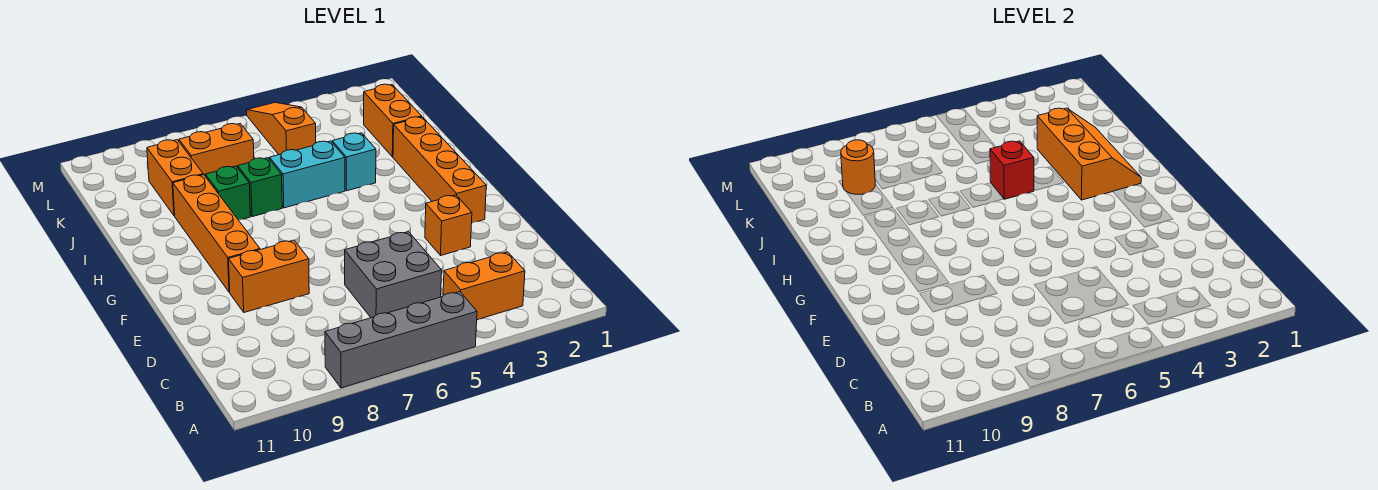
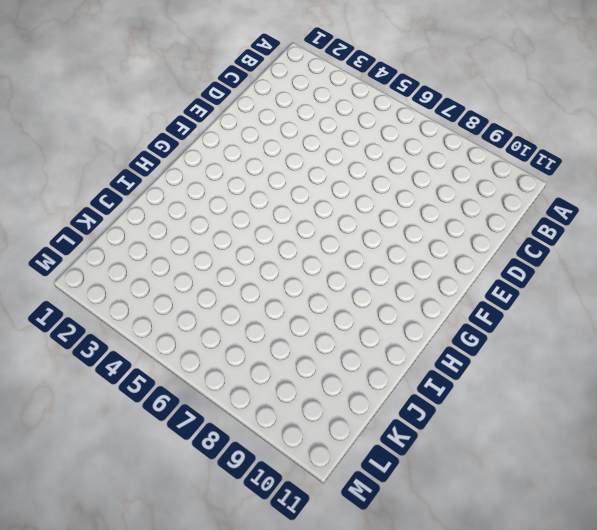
none -> grey brick A5:A8 level 1
none -> orange brick B3:B4 level 1
none -> grey brick C5:D6 level 1

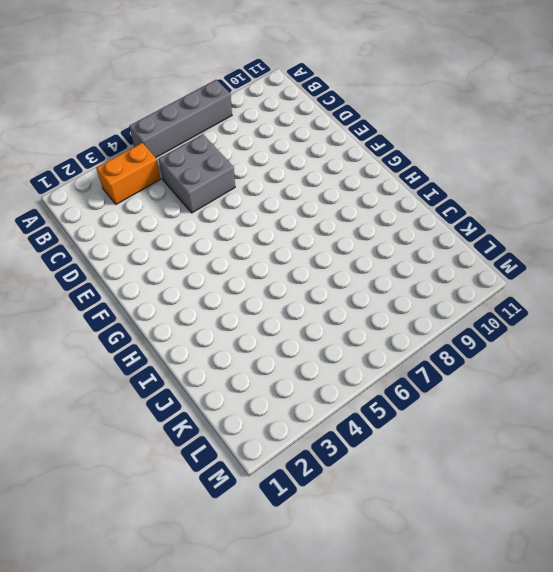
none -> orange brick E3 level 1
none -> orange brick E8:E9 level 1
none -> orange brick F2:I2 level 1

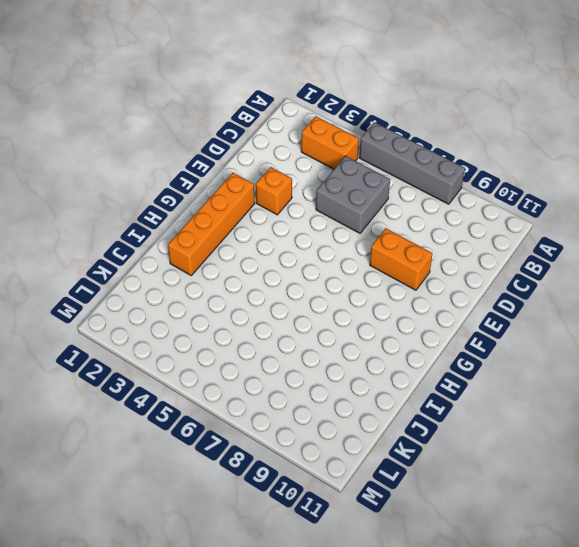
none -> orange brick F9:I9 level 1
none -> cyan brick I4 level 1
none -> cyan brick I5:I6 level 1

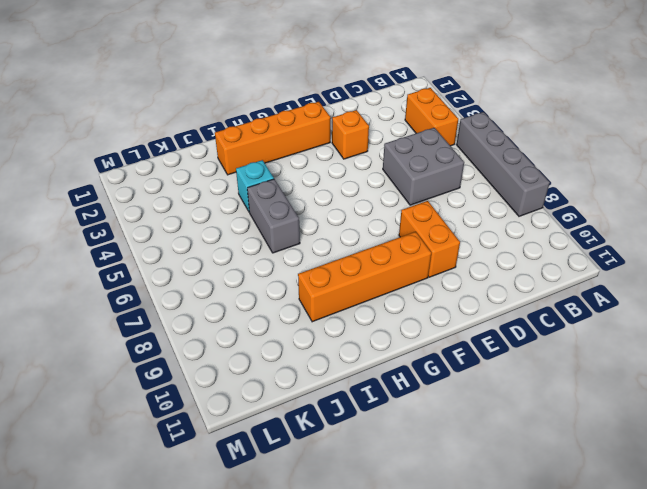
grey brick I5:I6 level 1 -> cyan brick I5:I6 level 1
none -> green brick I7 level 1
none -> green brick I8 level 1
none -> orange brick J2:K2 level 1

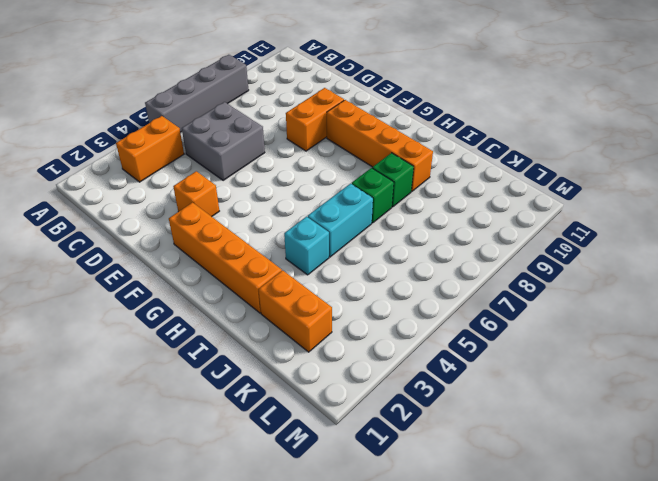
none -> orange brick J9:K9 level 1
none -> orange slope K5:M5 level 1 top K
none -> orange brick K7:K8 level 1

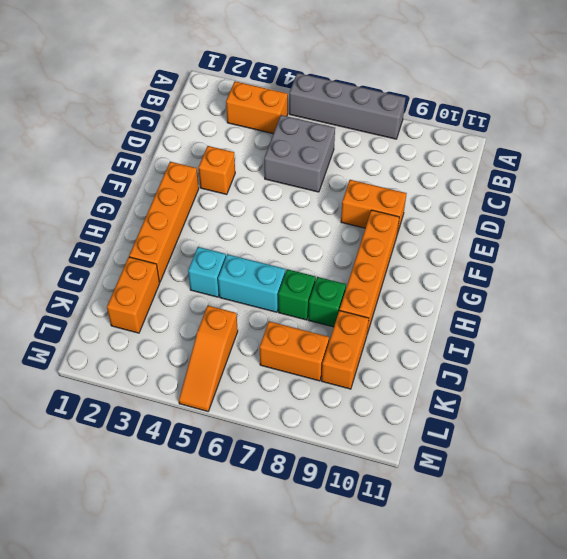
none -> orange slope H2:J3 level 2 top 3
none -> red brick I5 level 2
none -> orange round brick K9 level 2

